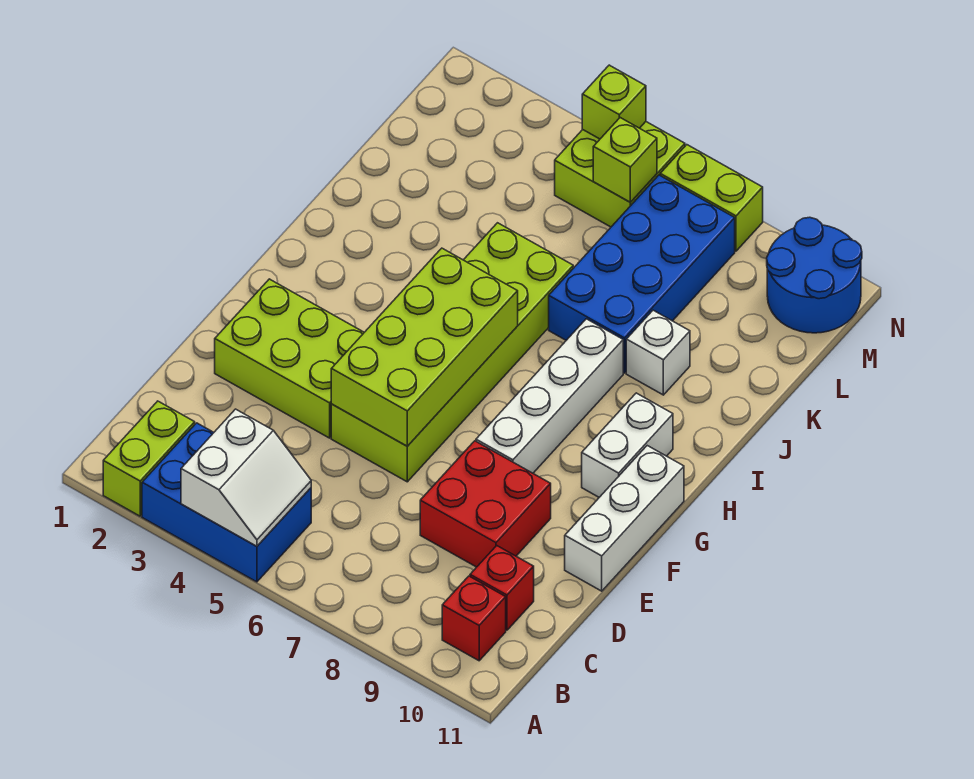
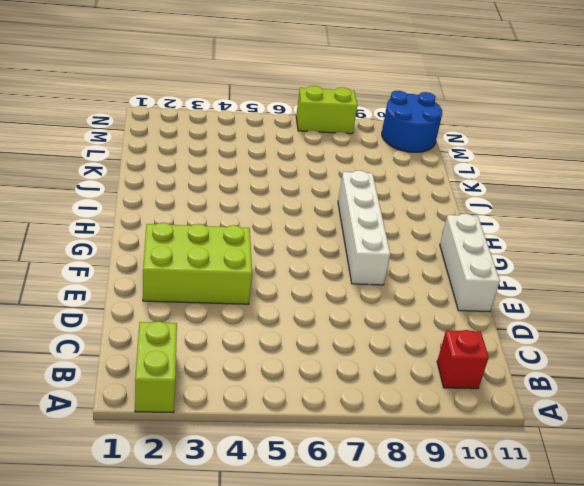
none -> blue brick A3:B5 level 1
none -> red brick C10 level 1
none -> red brick D8:E9 level 1

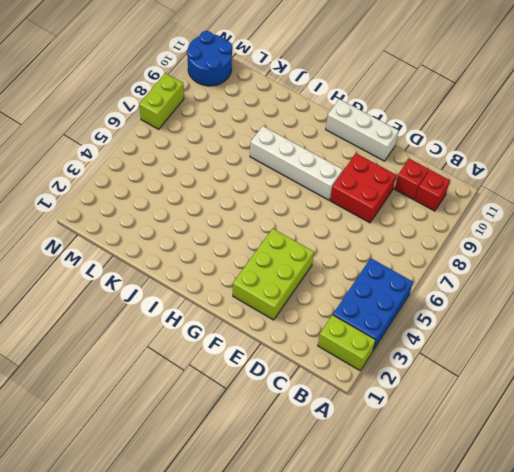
none -> lime brick E5:J6 level 1
none -> white brick G10:H10 level 1
none -> blue brick J7:M8 level 1

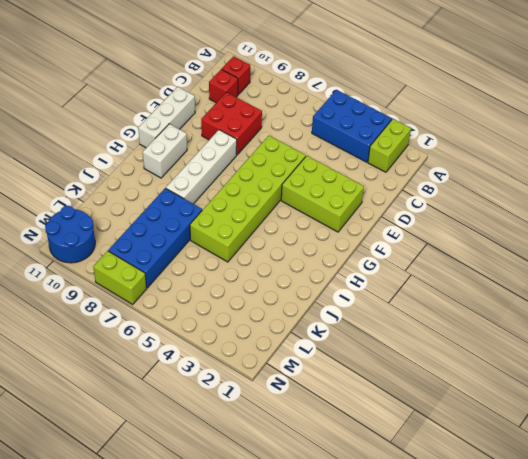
none -> white brick J9 level 1
none -> lime brick M5:N6 level 1
none -> white slope A4:B5 level 2 top 4

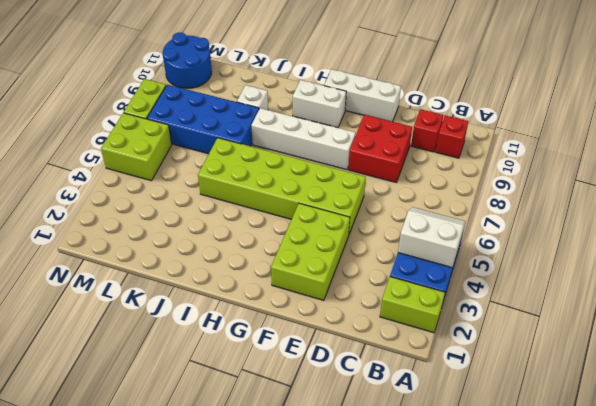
none -> lime brick E5:H6 level 2
none -> lime brick M6 level 2
none -> lime brick N5 level 2

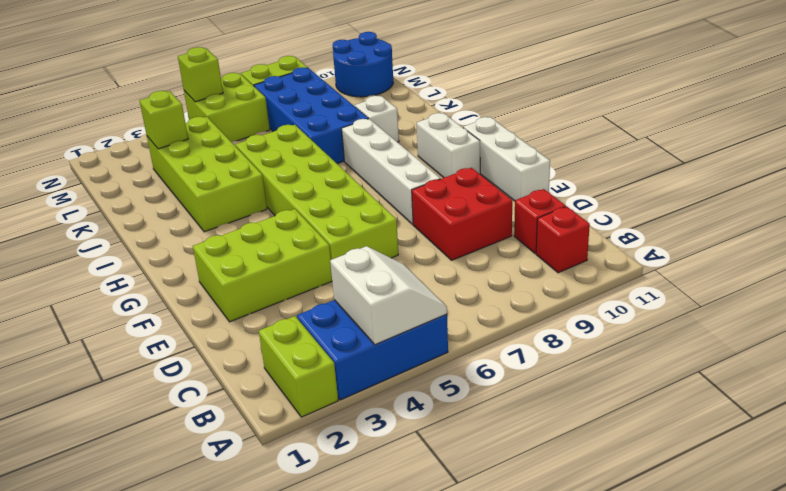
lime brick I3:L4 level 1 -> lime brick E5:H6 level 2
lime brick L3 level 2 -> lime brick M6 level 2

